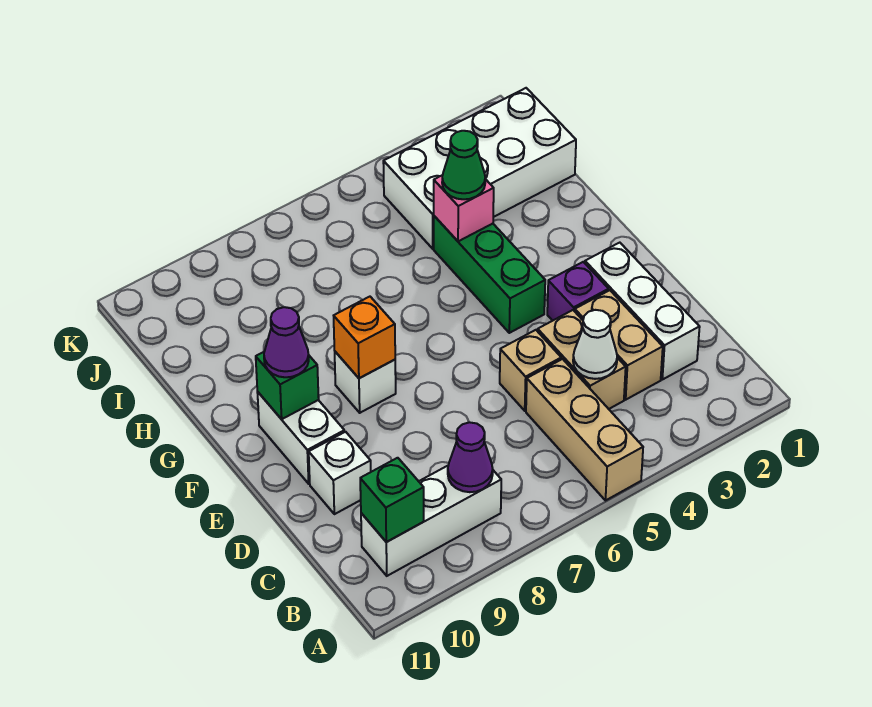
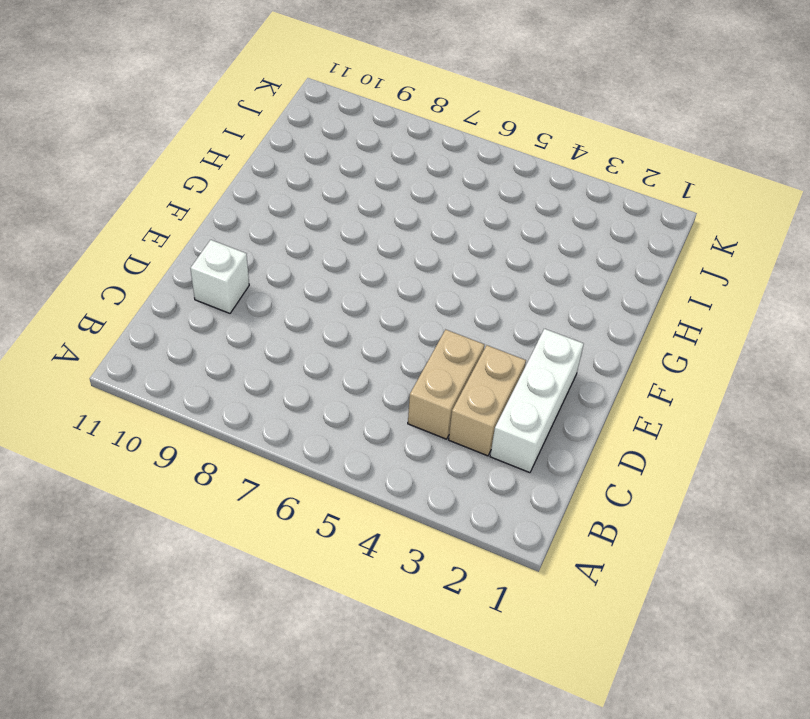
none -> tan brick A5:C5 level 1
none -> white brick B8:B10 level 1
none -> tan brick D5 level 1

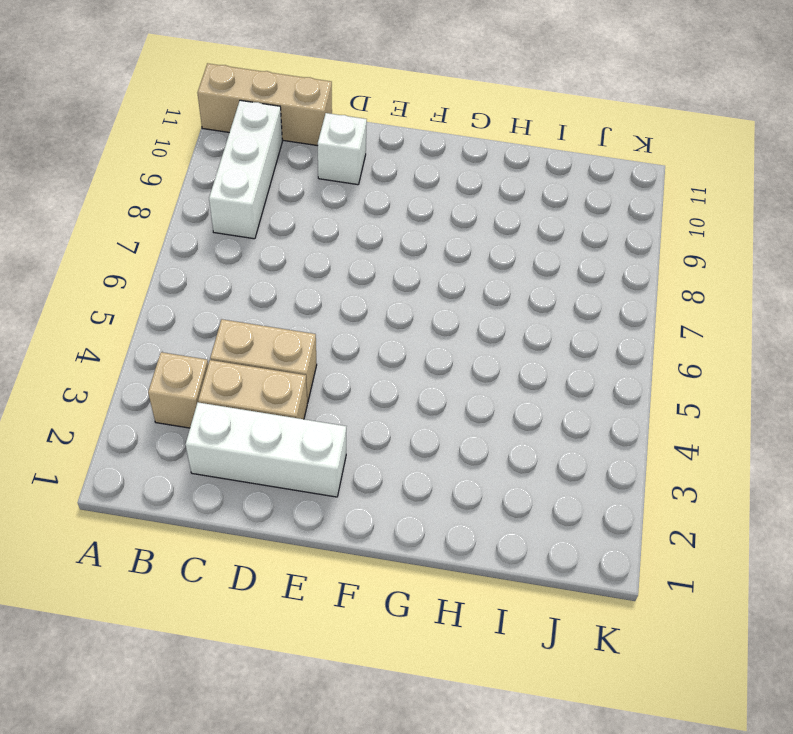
tan brick A11:C11 level 1 -> tan brick A5:C5 level 1
tan brick B3 level 1 -> tan brick D5 level 1
none -> purple brick E3 level 1
none -> white brick E10:F10 level 1
none -> green brick F4:H4 level 1

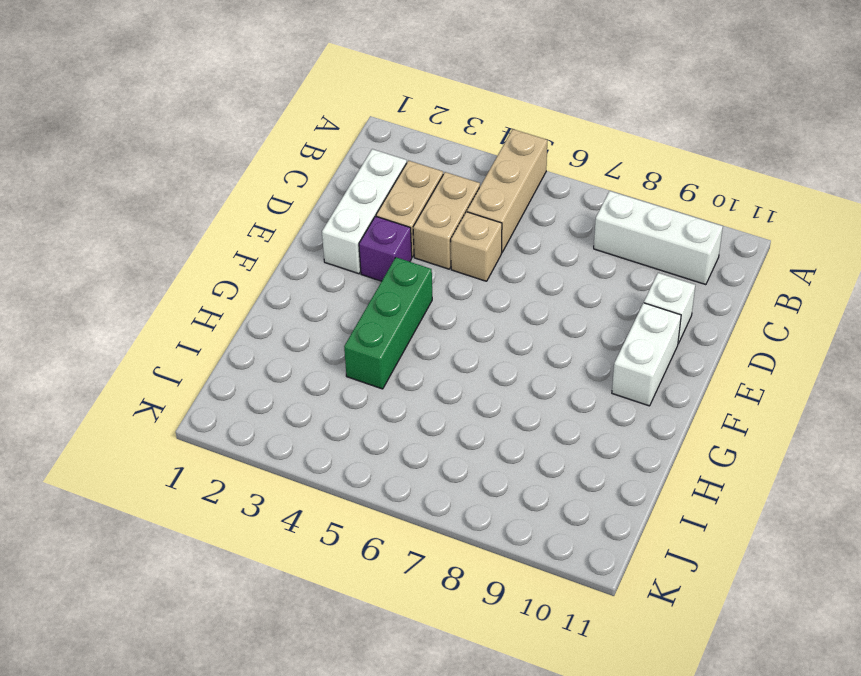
none -> white brick F8 level 1
none -> white brick I1:J4 level 1
none -> purple cone B8 level 2

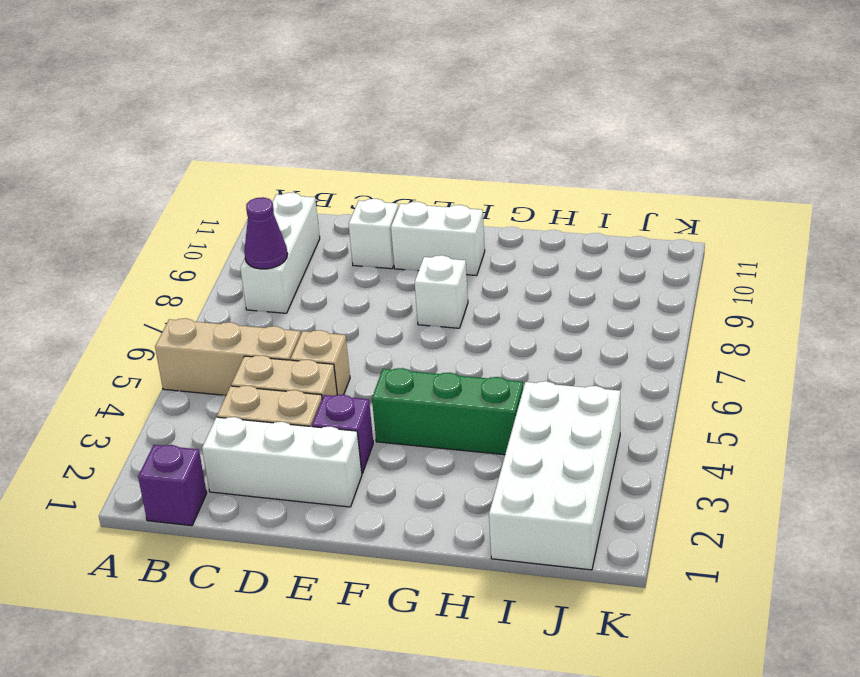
purple brick B1 level 1 -> none
none -> green brick B10 level 2
none -> white cone C4 level 2
none -> orange brick F8 level 2

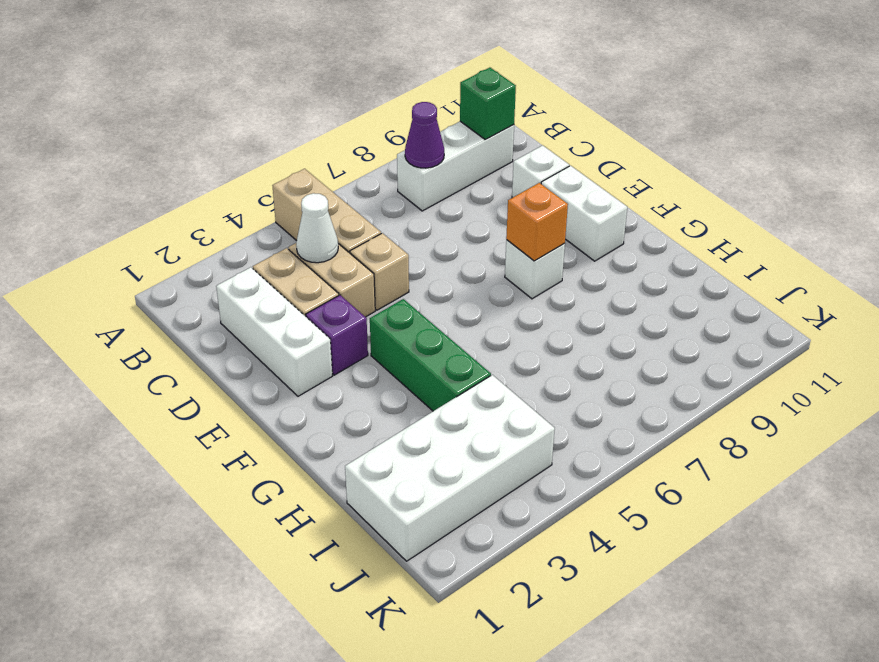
none -> green brick F10 level 2
none -> pink brick H4 level 2
none -> purple cone F10 level 3

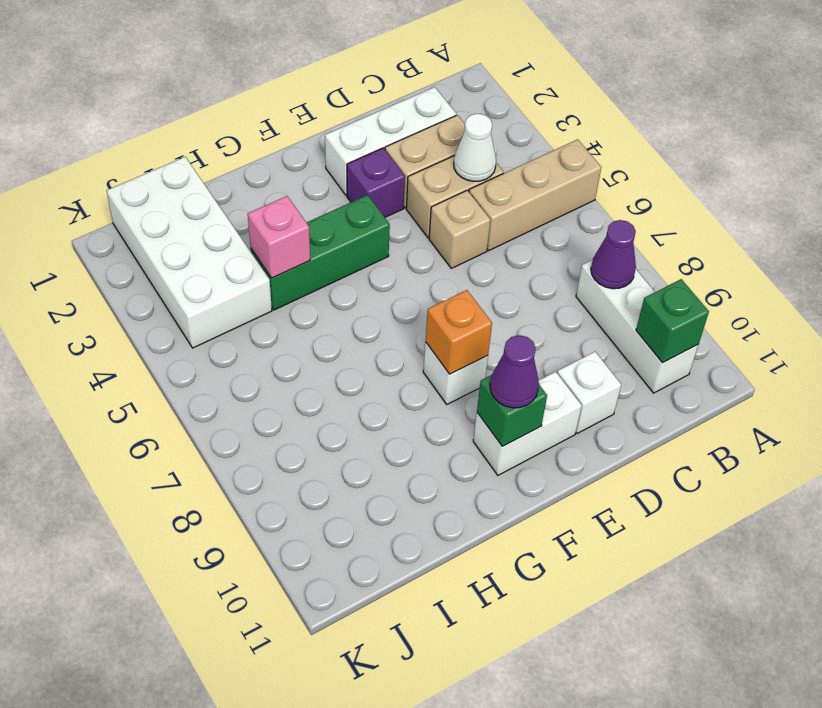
none -> green cone H4 level 3

